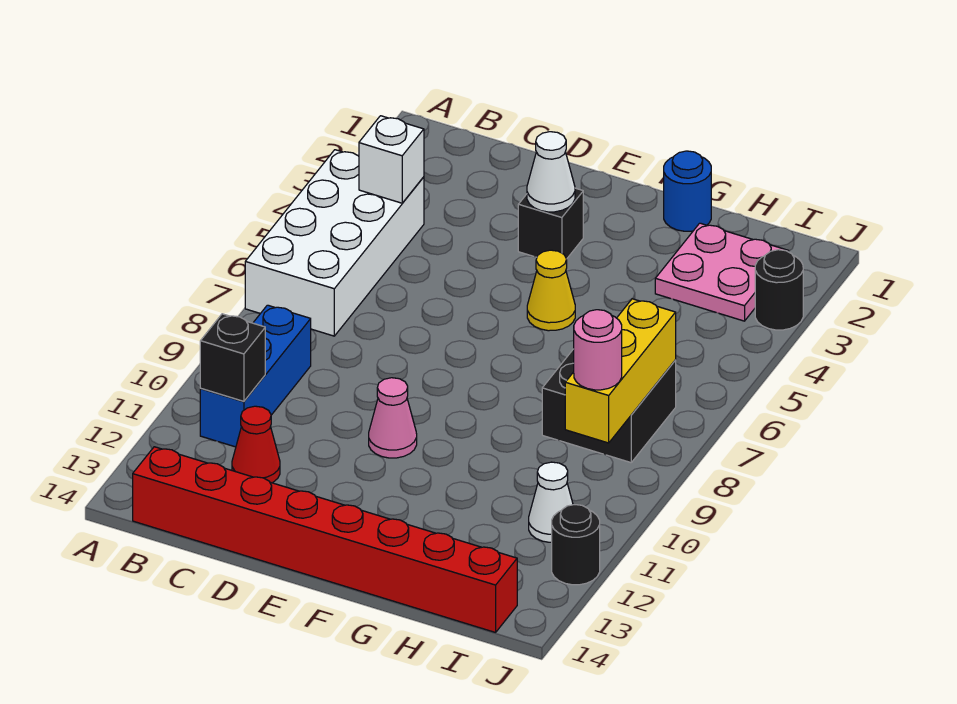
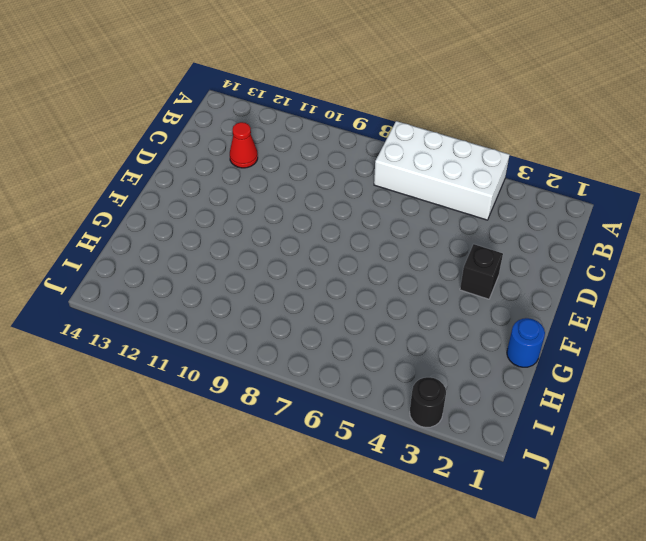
none -> blue brick B9:B11 level 1
none -> red brick B14:I14 level 1
none -> pink cone E10 level 1

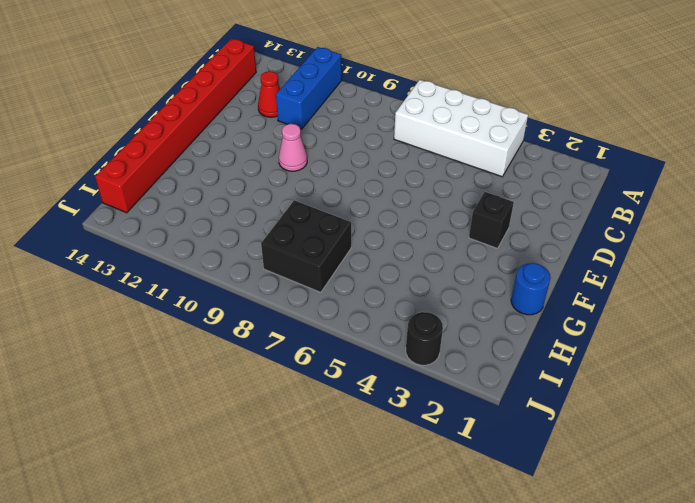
blue brick A11:C11 level 1 -> blue brick B9:B11 level 1
none -> yellow cone F5 level 1
none -> pink plate H2:I3 level 1
none -> white cone I11 level 1

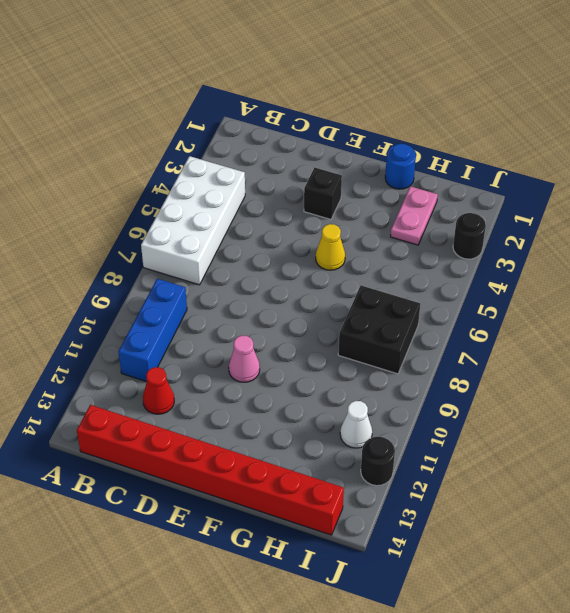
pink plate H2:H3 level 1 -> pink plate H2:I3 level 1
none -> white brick B4 level 2
none -> black brick B11 level 2
none -> white cone E3 level 2

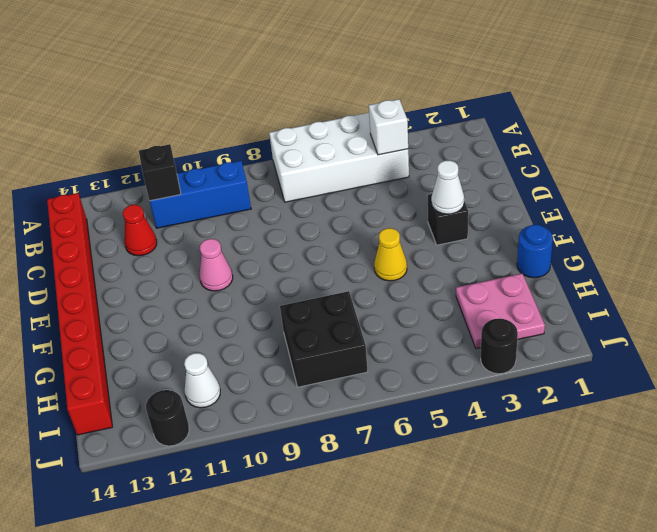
none -> yellow brick I7:I9 level 2
none -> pink round brick I9 level 3

